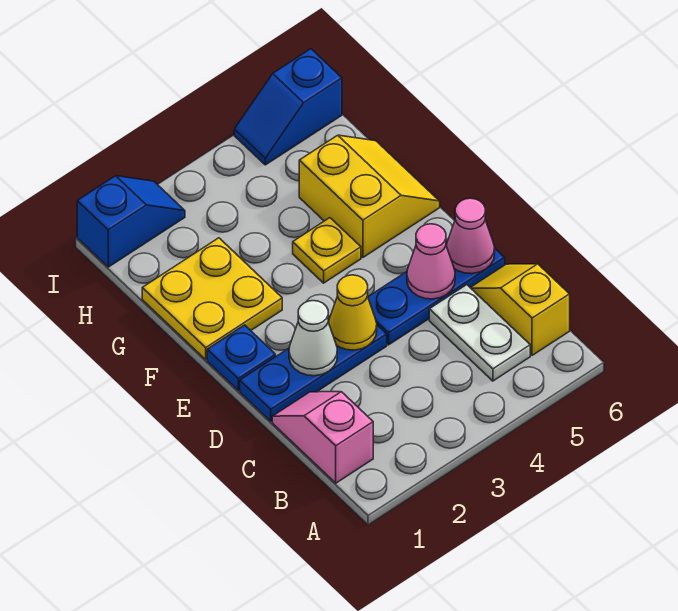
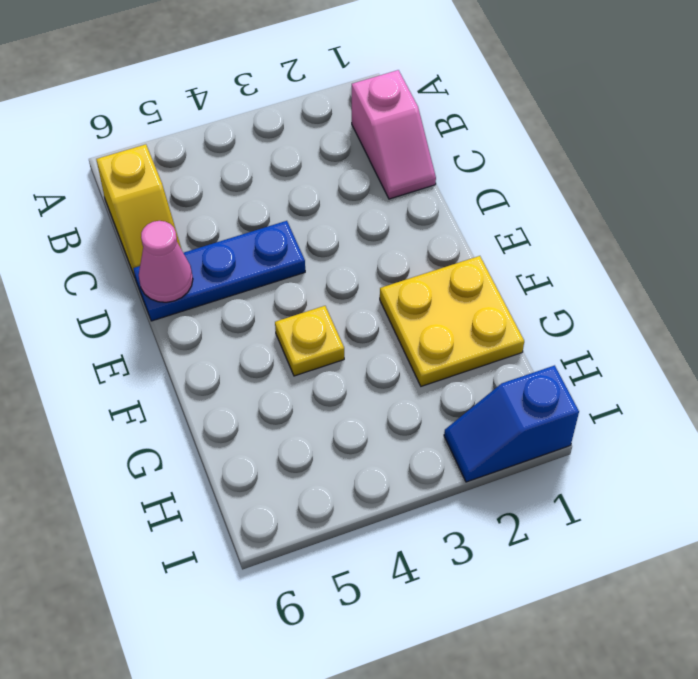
none -> white plate B5:C5 level 1
none -> blue plate D1:D3 level 1
none -> blue plate E1 level 1

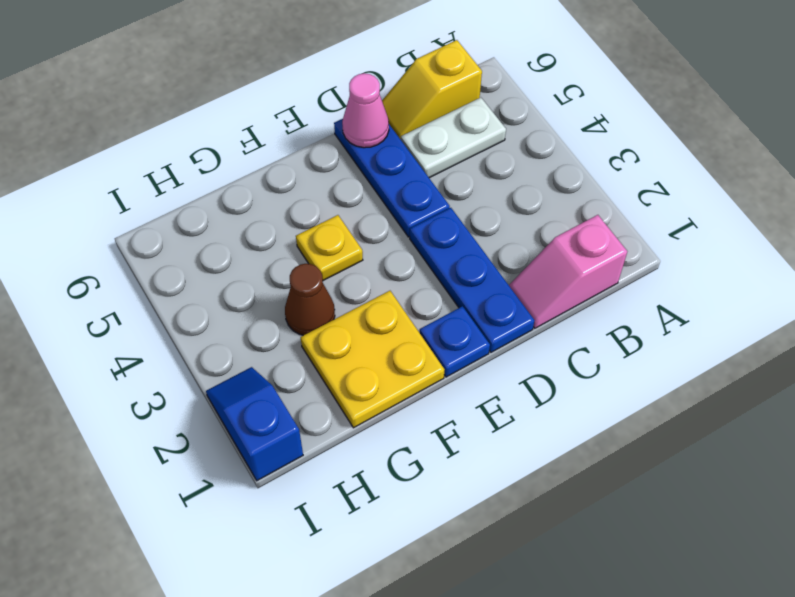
brown cone G3 level 1 -> none
none -> yellow slope F5:G6 level 1 top 5
none -> blue slope I5:I6 level 1 top 6
none -> white cone D2 level 2

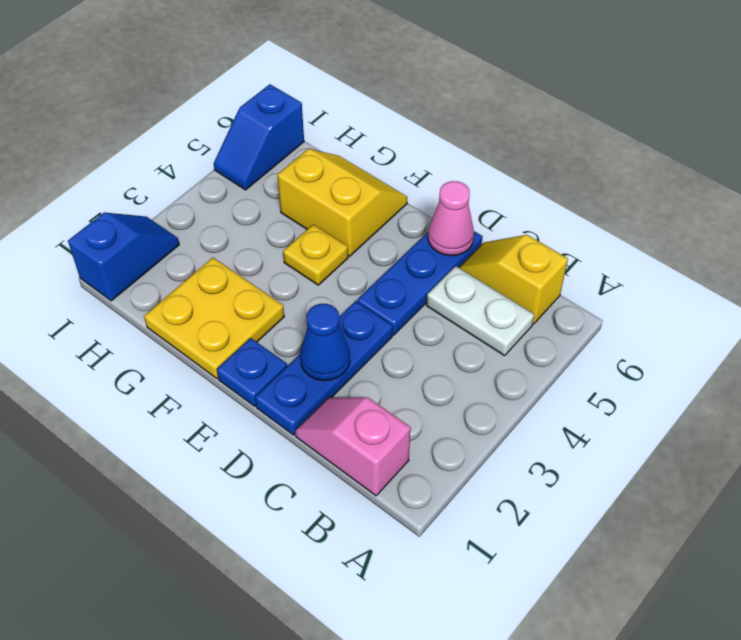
blue cone D2 level 2 -> white cone D2 level 2
none -> yellow cone D3 level 2
none -> pink cone D5 level 2

